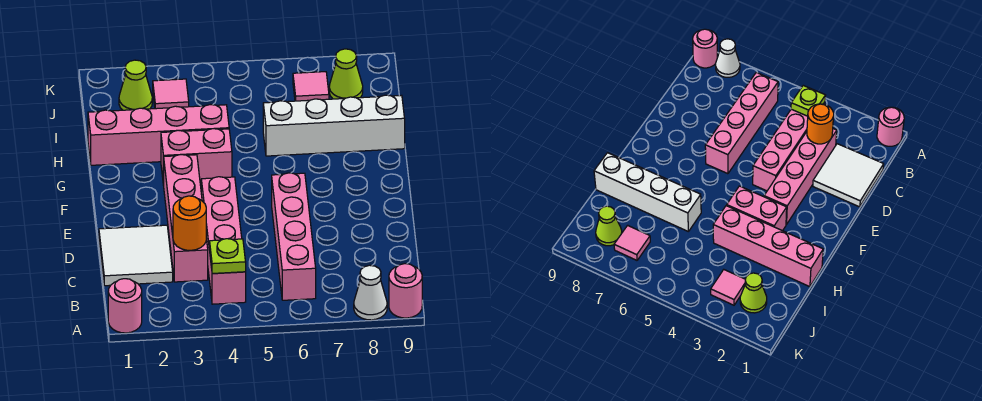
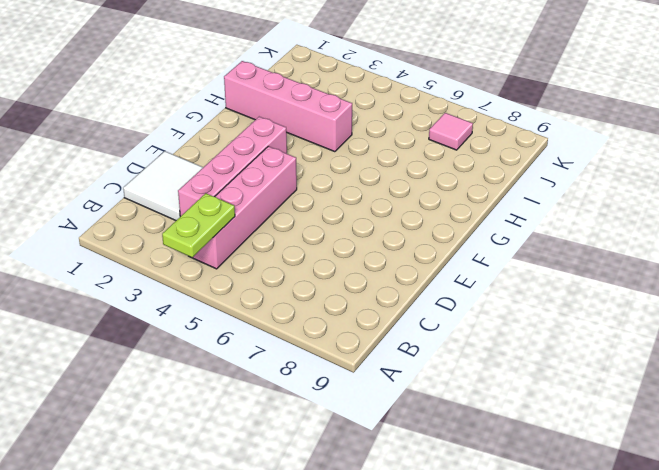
lime plate A4:B4 level 2 -> lime plate B4 level 2
none -> pink round brick A1 level 1
none -> white cone A8 level 1
none -> pink round brick A9 level 1

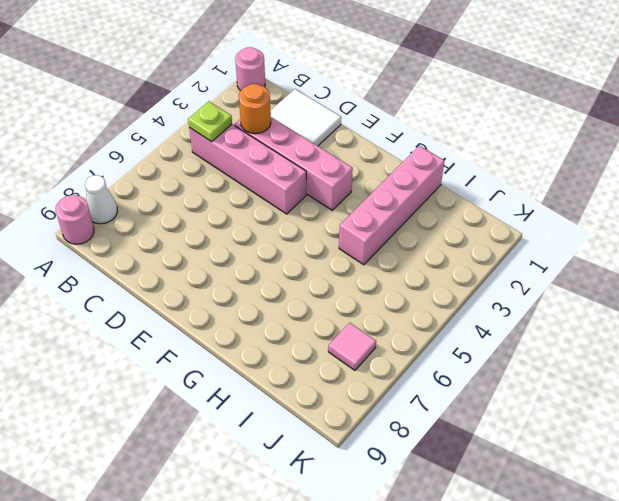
none -> pink brick B6:E6 level 1
none -> pink brick G3:G4 level 1
none -> white brick H6:H9 level 1

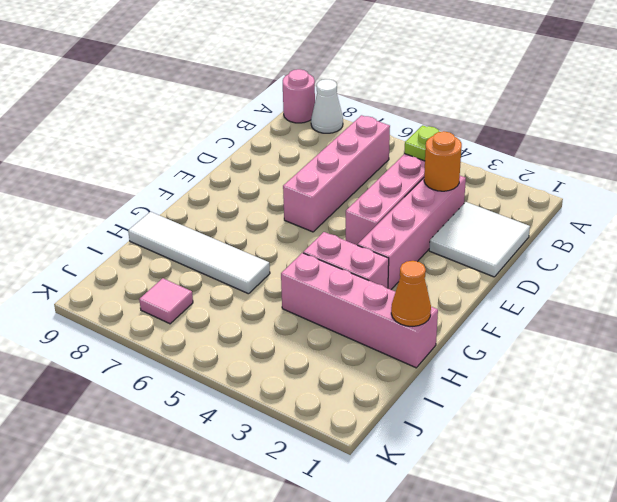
orange cone H1 level 2 -> none
white tile H6:H9 level 1 -> white brick H6:H9 level 1
none -> pink round brick A1 level 1
none -> lime cone J2 level 1
none -> pink tile J3 level 1

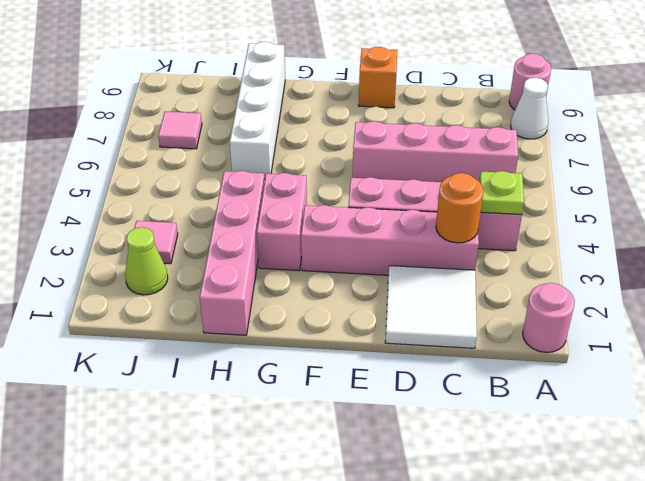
orange brick E9 level 1 -> none
none -> lime cone J8 level 1

